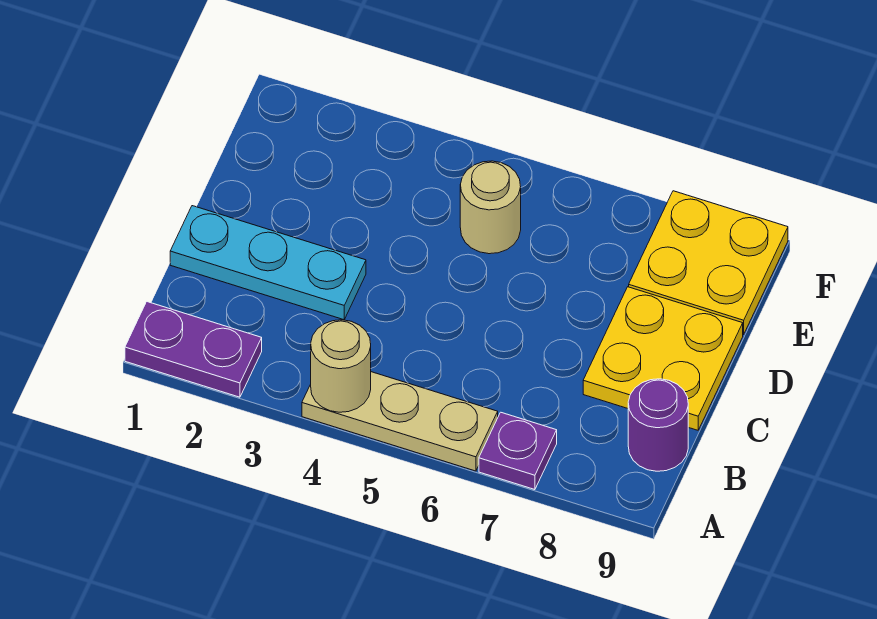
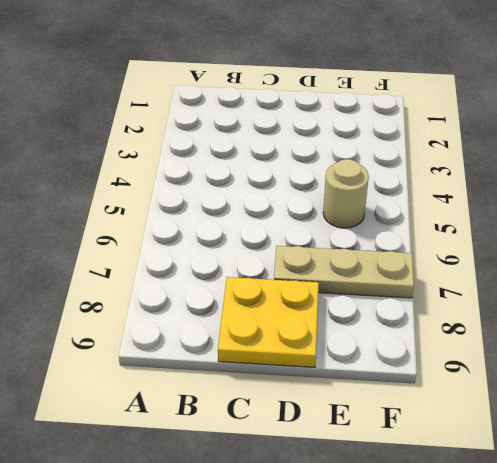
tan plate D7:F7 level 1 -> tan plate A4:A6 level 1
none -> purple plate A1:A2 level 1
none -> purple plate A7 level 1

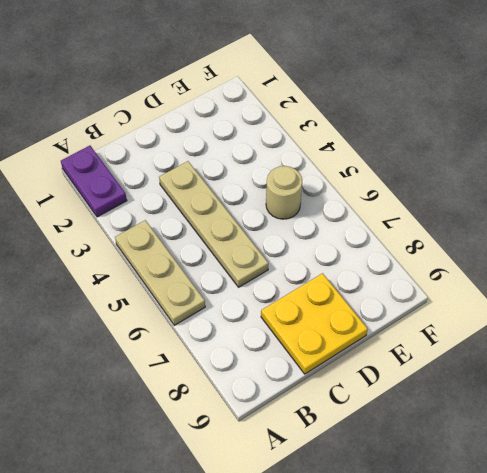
tan plate C3:C6 level 1 -> cyan plate C1:C3 level 1
none -> purple plate A7 level 1
none -> purple round brick B9 level 1

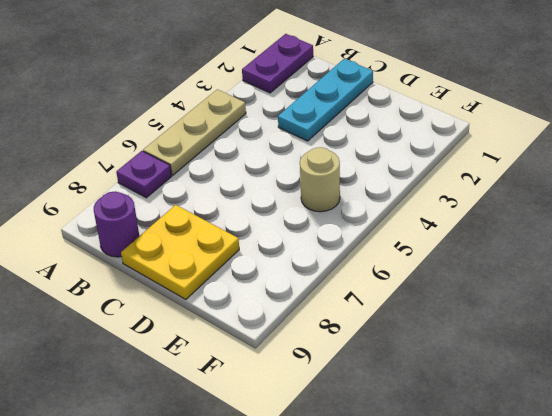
none -> yellow plate E8:F9 level 1
none -> tan round brick A4 level 2

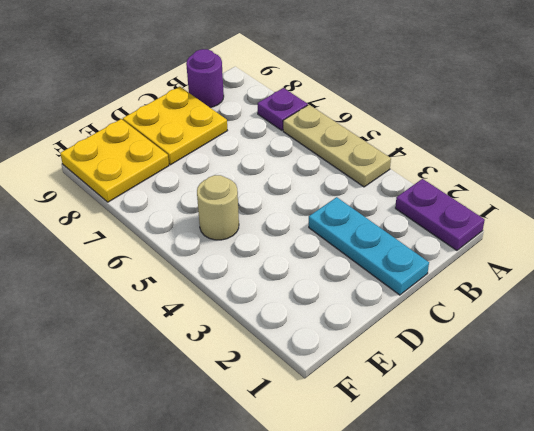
none -> tan round brick A4 level 2

